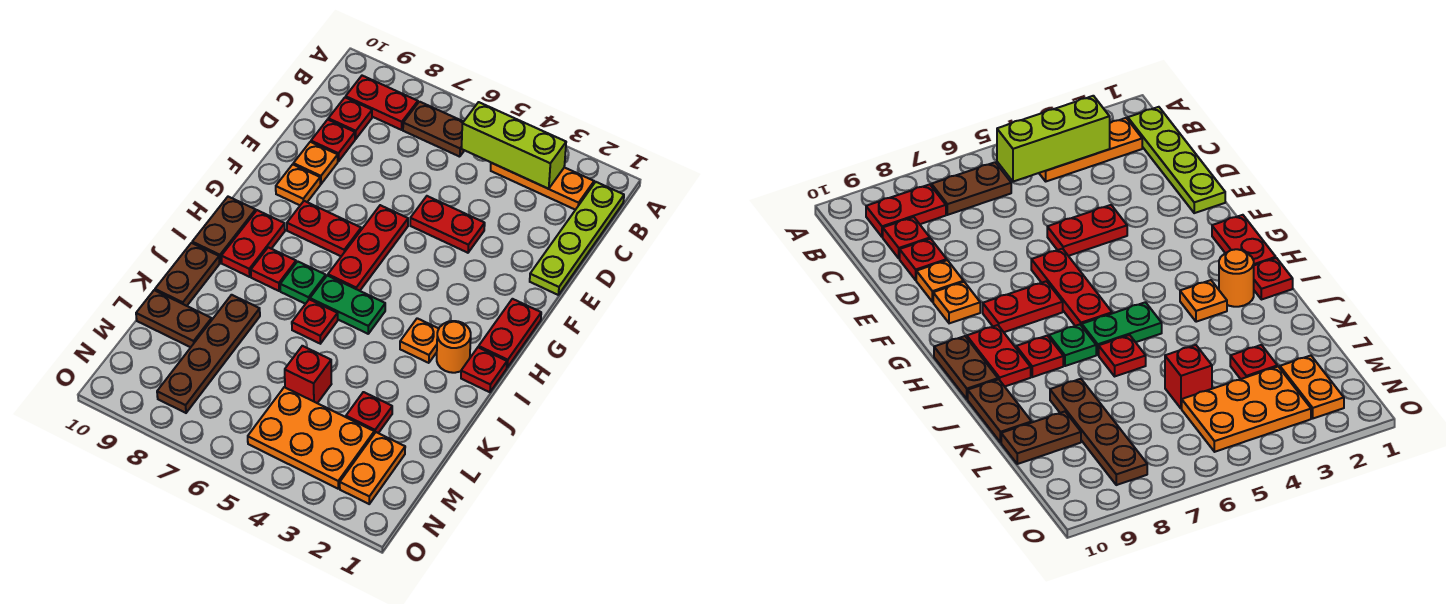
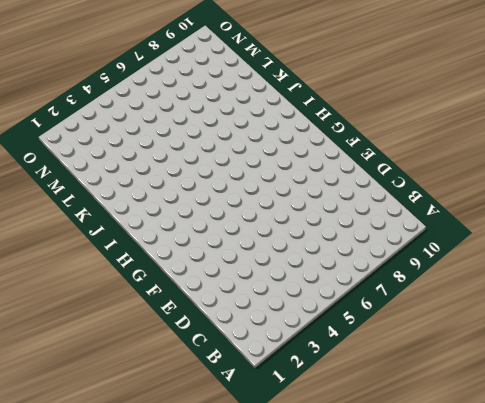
none -> lime plate B1:E1 level 1
none -> orange plate B2:B4 level 1
none -> brown plate B6:B7 level 1

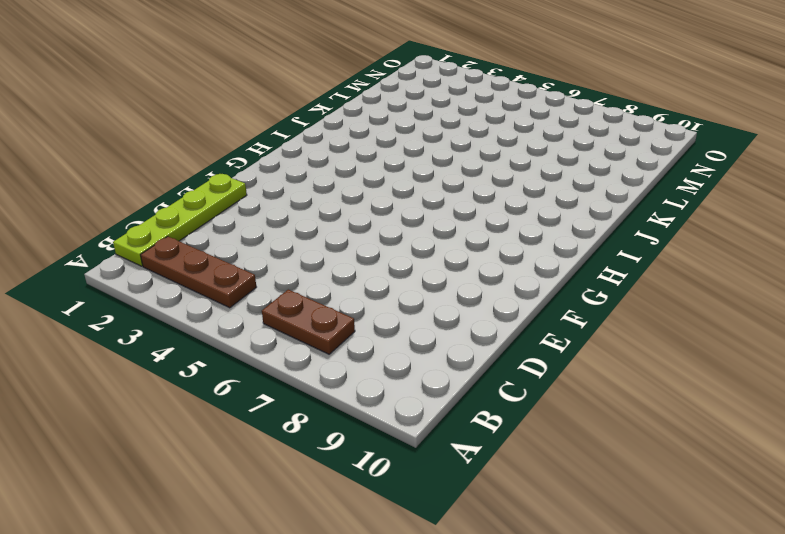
brown plate B2:B4 level 1 -> orange plate B2:B4 level 1
none -> red plate B8:B9 level 1
none -> red plate C9 level 1
none -> red plate D9 level 1

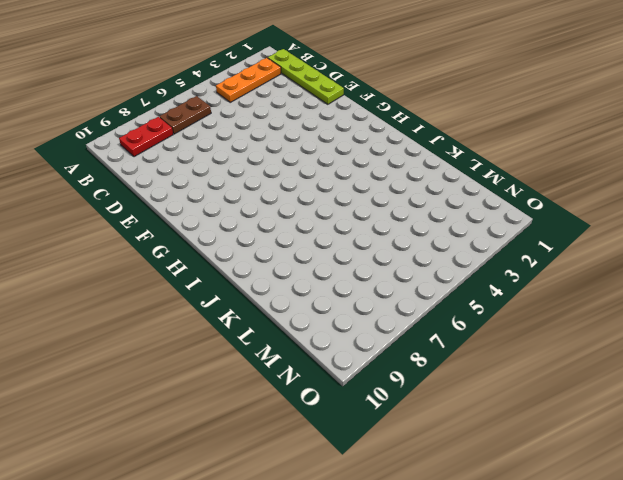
none -> red plate C9 level 1
none -> red plate D9 level 1
none -> red plate E4:E5 level 1

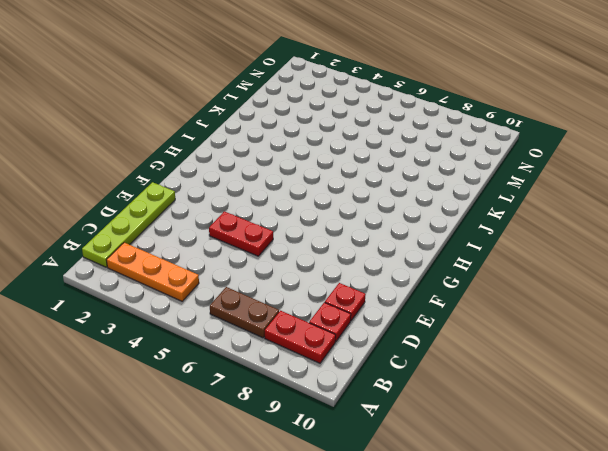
none -> orange plate E9 level 1
none -> red plate F6:H6 level 1
none -> orange plate F9 level 1

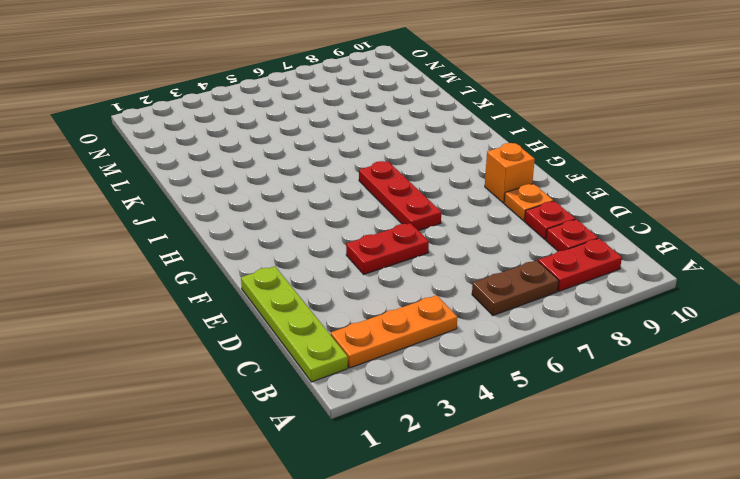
orange brick F9 level 1 -> orange plate F9 level 1
none -> red plate G1:H1 level 1
none -> red plate G7:G8 level 1
none -> red plate H9:I9 level 1

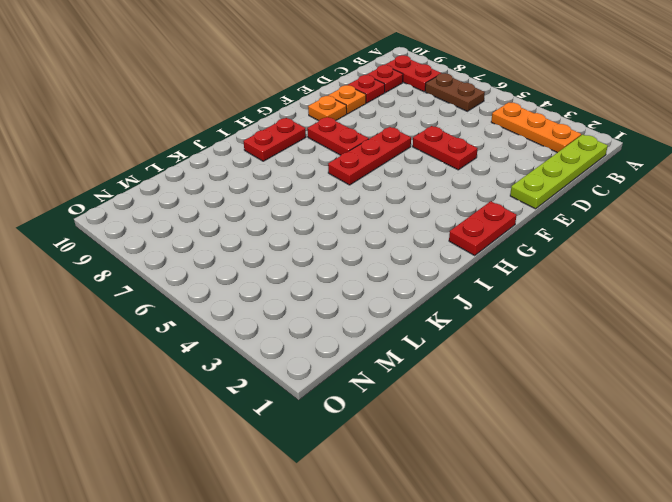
none -> brown plate H10:I10 level 1
none -> red plate I1 level 1
none -> orange round brick I2 level 1

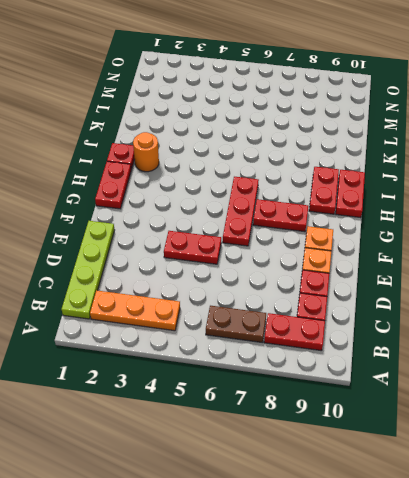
red plate H10:I10 level 1 -> brown plate H10:I10 level 1
none -> orange plate I3 level 1
none -> green plate I5:I6 level 1
none -> green plate I7 level 1

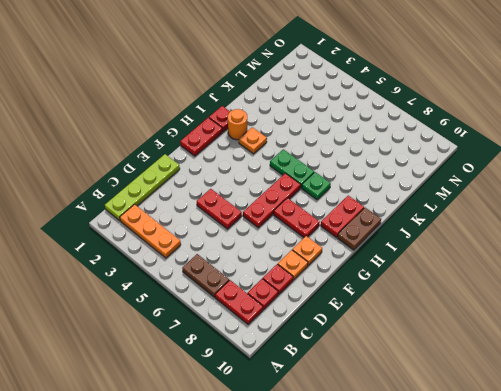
none -> red plate I8 level 1
none -> red plate J6 level 1
none -> brown plate J10:K10 level 1

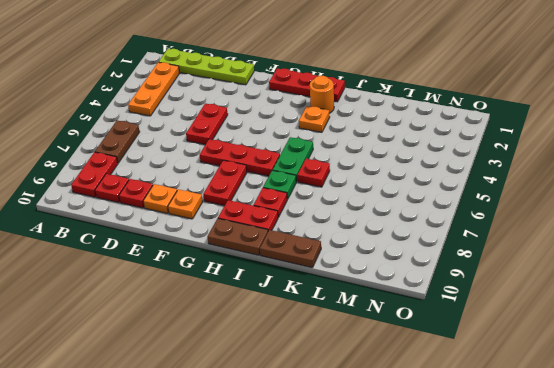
none -> brown plate K8:N8 level 1
none -> red plate L3 level 1
none -> red brick L5 level 1

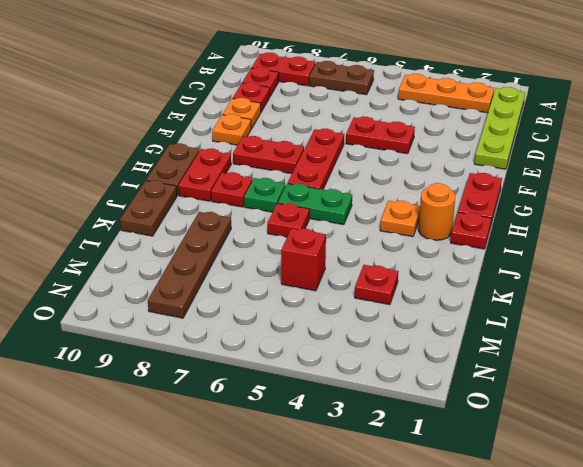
none -> brown plate L9:L10 level 1
none -> orange plate M2:N2 level 1
none -> orange plate M3:N5 level 1

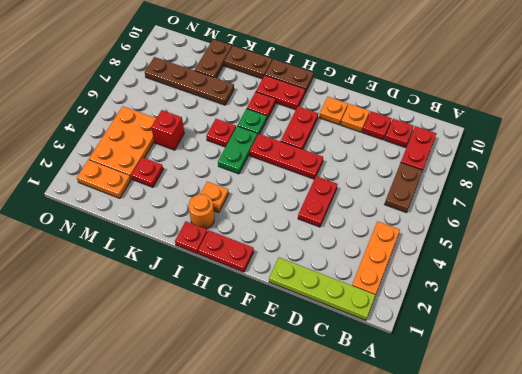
none -> lime brick B3:B5 level 2

